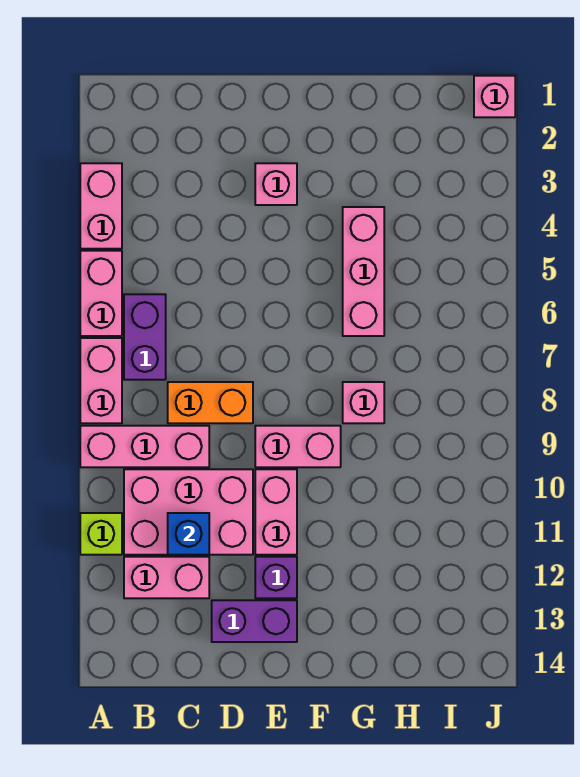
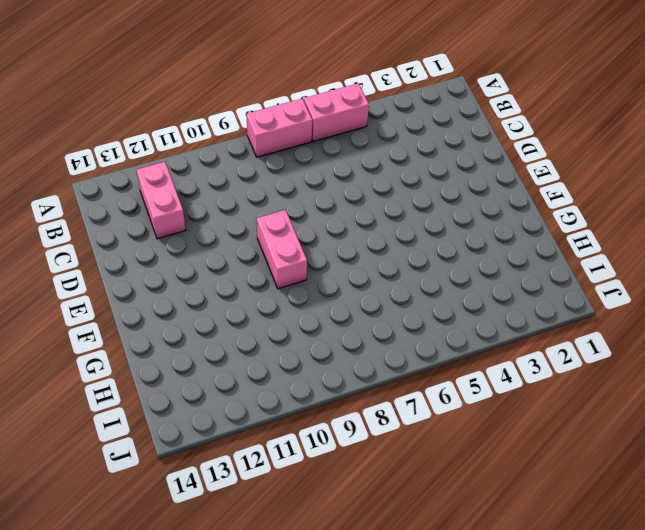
none -> pink brick A3:A4 level 1
none -> pink brick A9:C9 level 1
none -> lime brick A11 level 1

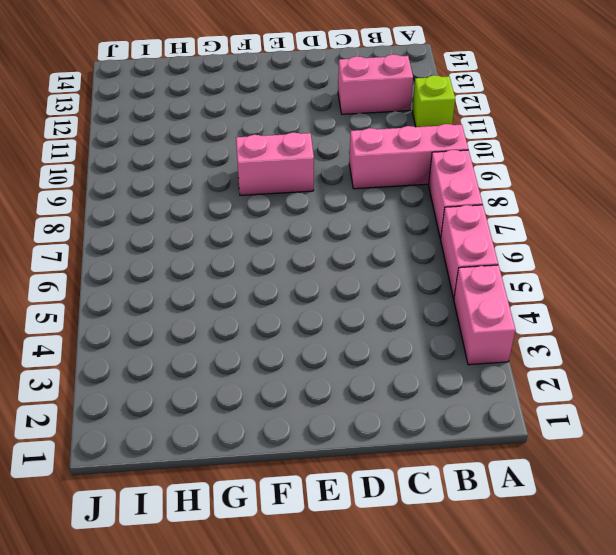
none -> purple brick B6:B7 level 1
none -> pink brick B10:D11 level 1
none -> orange brick C8:D8 level 1

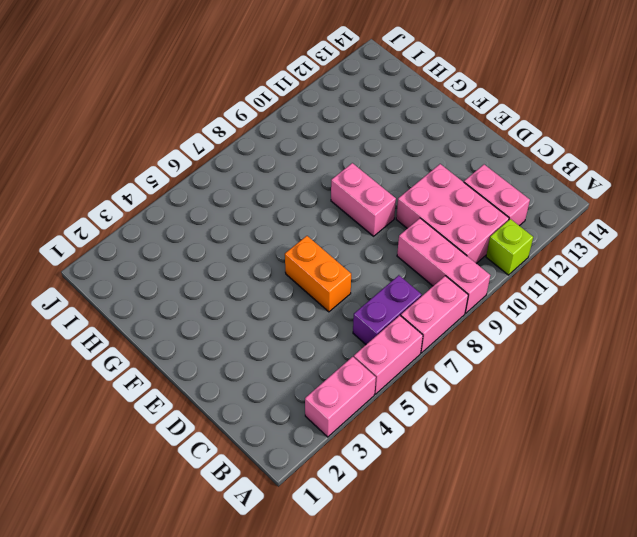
orange brick D6:E6 level 1 -> orange brick C8:D8 level 1
none -> purple brick D13:E13 level 1
none -> pink brick E3 level 1
none -> pink brick E10:E11 level 1

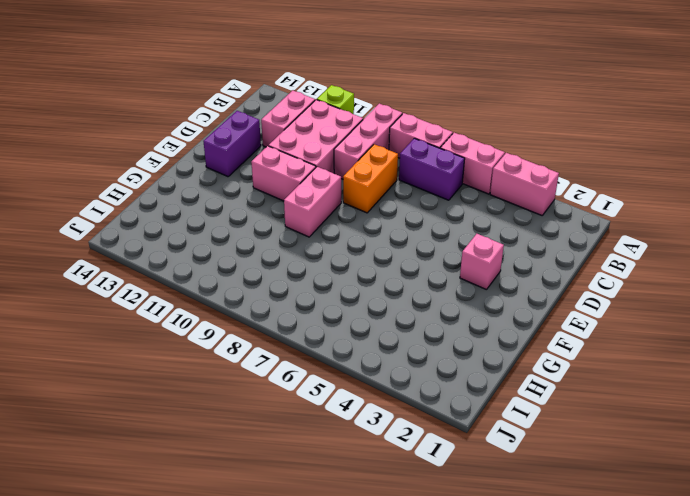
none -> purple brick E12 level 1
none -> pink brick G4:G6 level 1
none -> pink brick G8 level 1

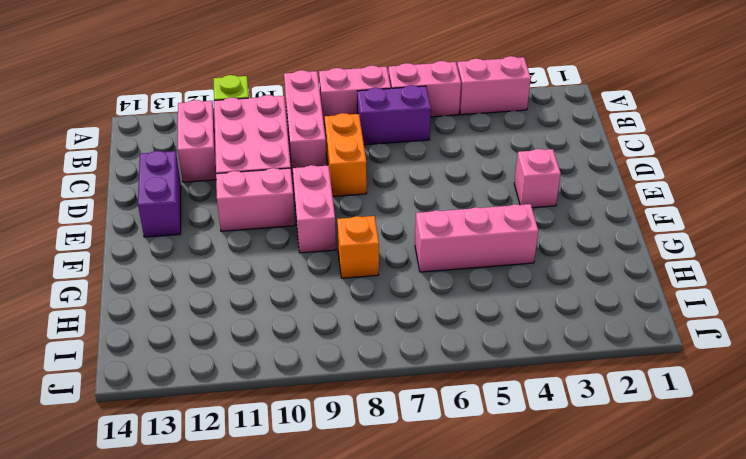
orange brick G8 level 1 -> pink brick G8 level 1
none -> purple brick E12 level 1
none -> pink brick J1 level 1
none -> blue brick C11 level 2

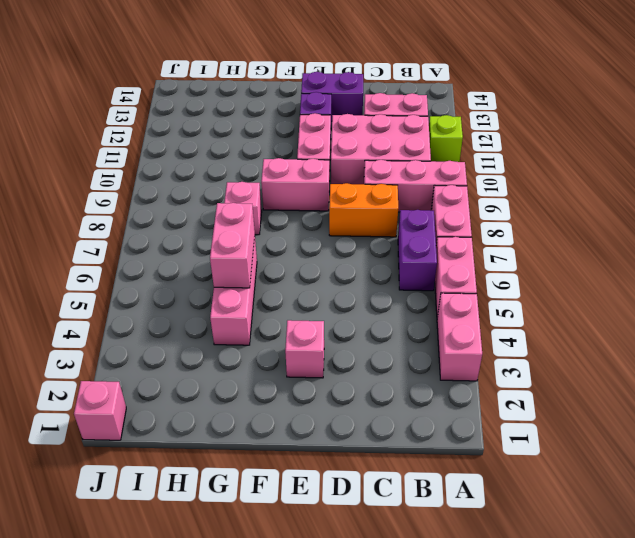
pink brick G5:G6 level 2 -> none
none -> blue brick C11 level 2

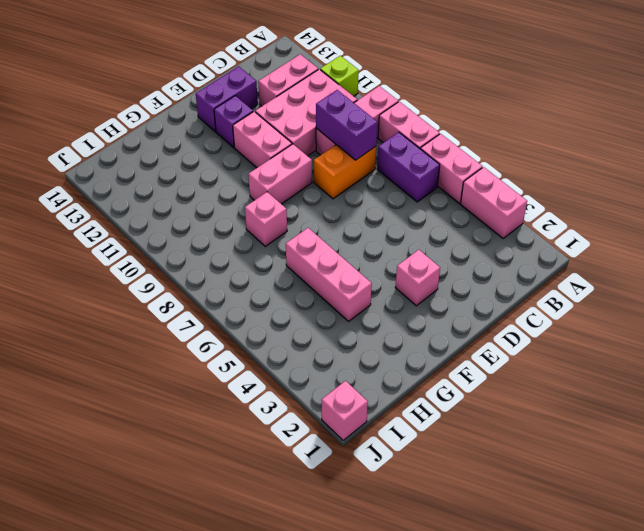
purple brick C8:C9 level 2 -> none
none -> blue brick C11 level 2

